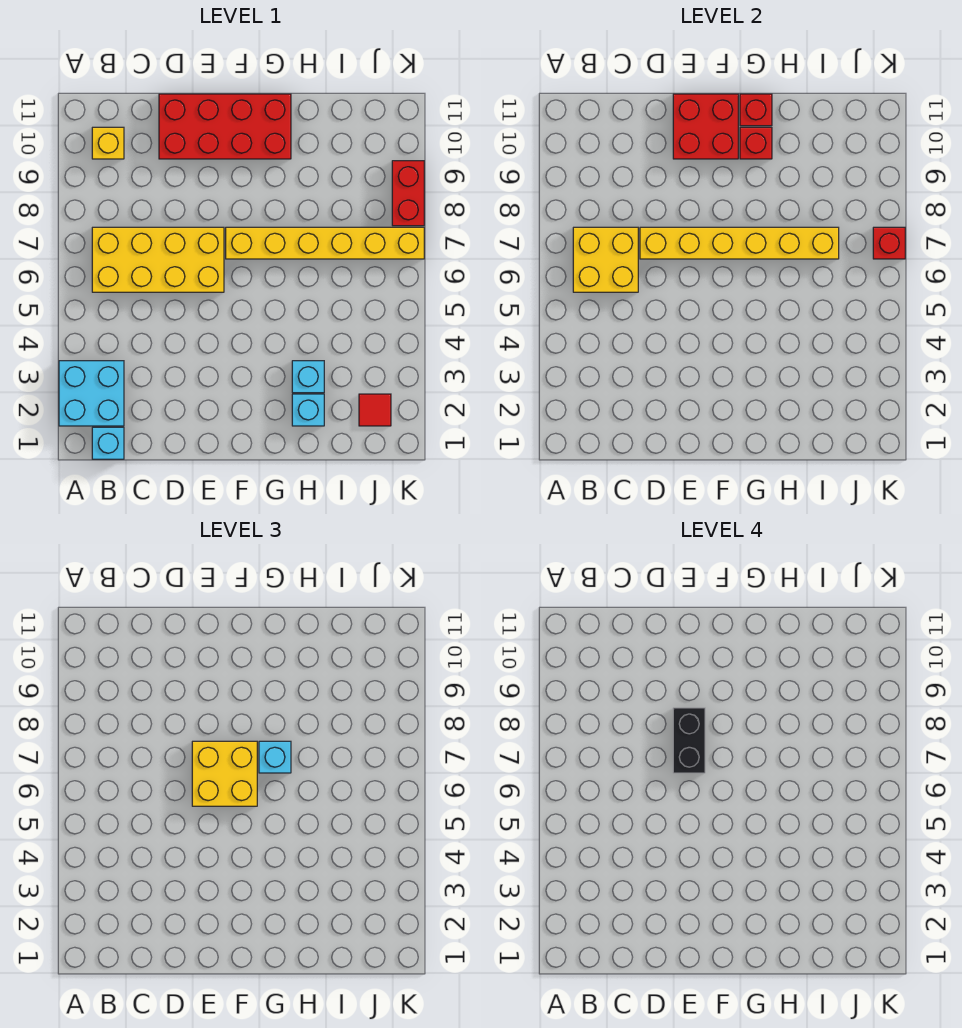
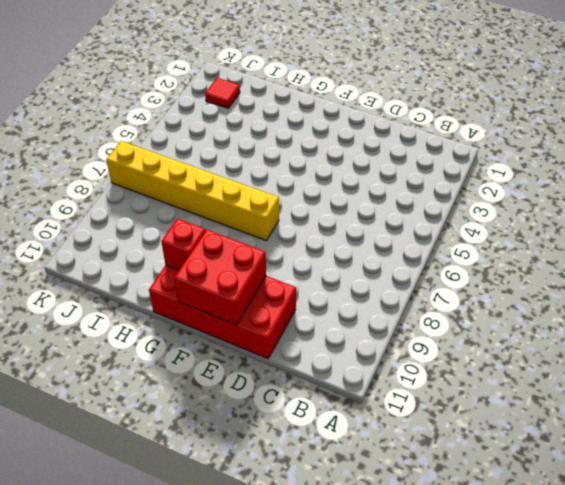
none -> cyan brick A2:B3 level 1
none -> cyan brick B1 level 1
none -> yellow brick B6:E7 level 1

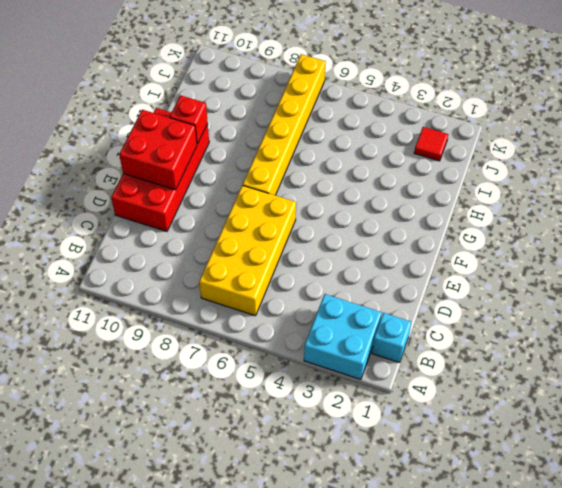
none -> yellow brick B10 level 1
none -> cyan brick H2 level 1
none -> cyan brick H3 level 1

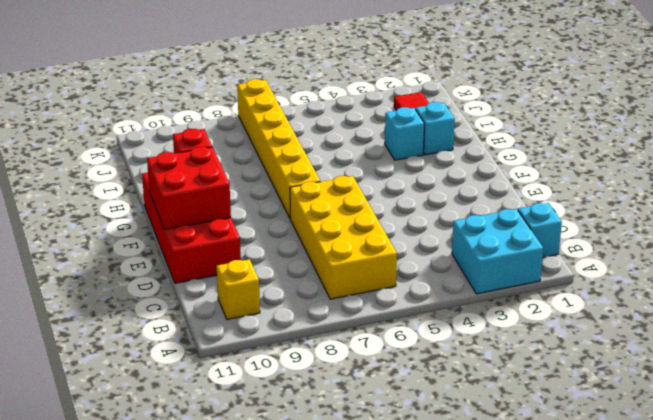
none -> red brick K8:K9 level 1
none -> yellow brick B6:C7 level 2
none -> yellow brick D7:I7 level 2

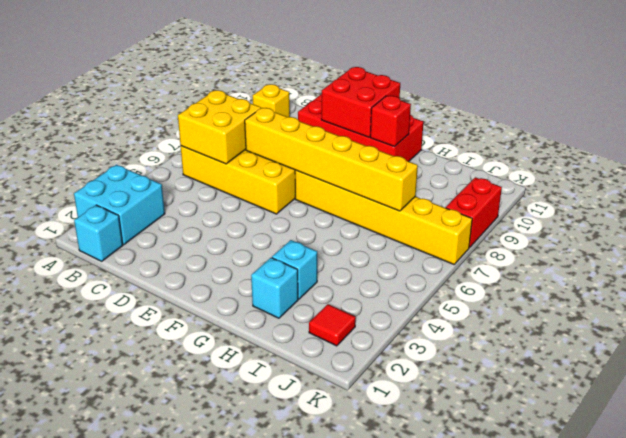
none -> red brick G11 level 2
none -> red brick K7 level 2
none -> yellow brick E6:F7 level 3

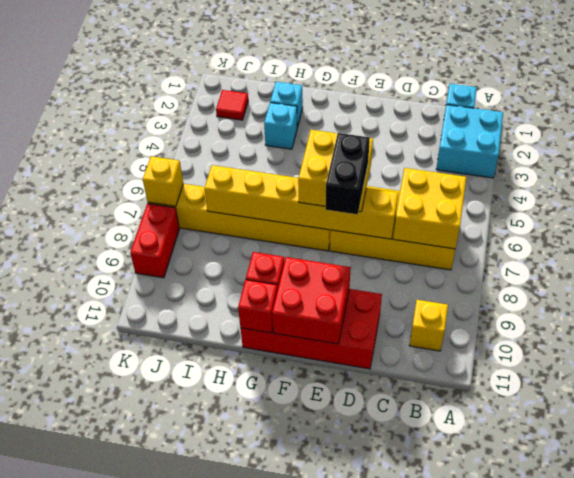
yellow brick K7 level 2 -> red brick K7 level 2
none -> cyan brick G7 level 3

